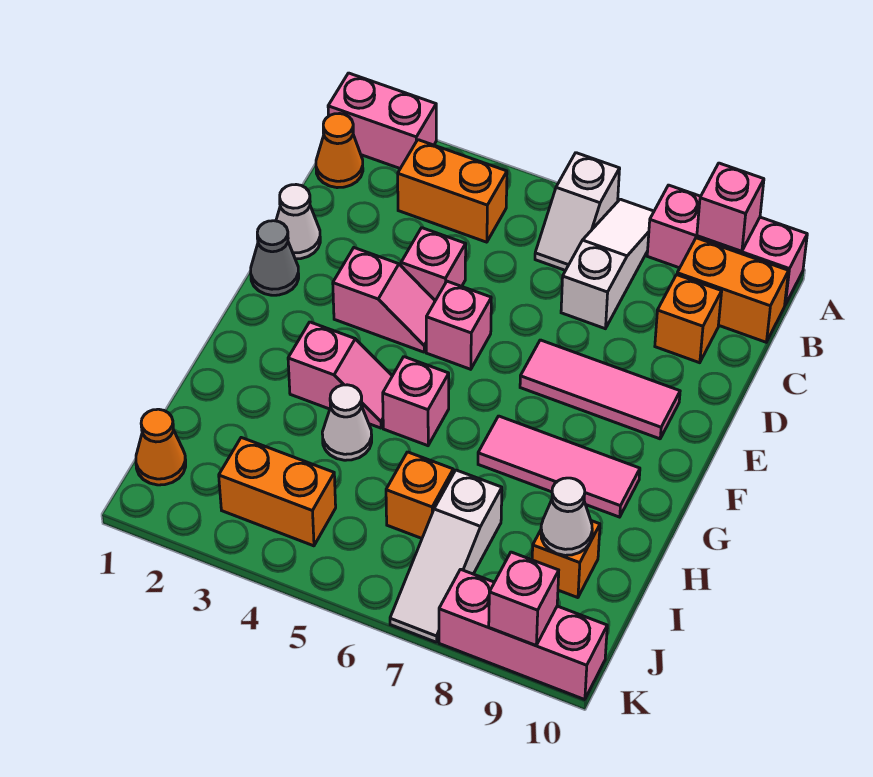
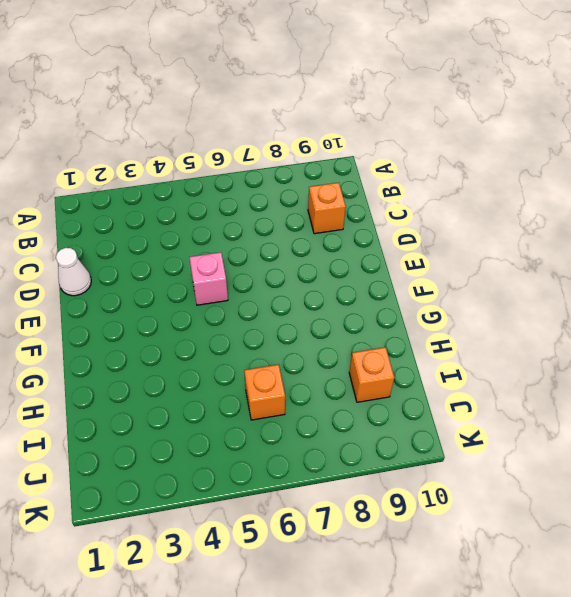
none -> pink brick A1:A2 level 1
none -> white slope A6:B6 level 1 top A
none -> white slope A7:C7 level 1 top C

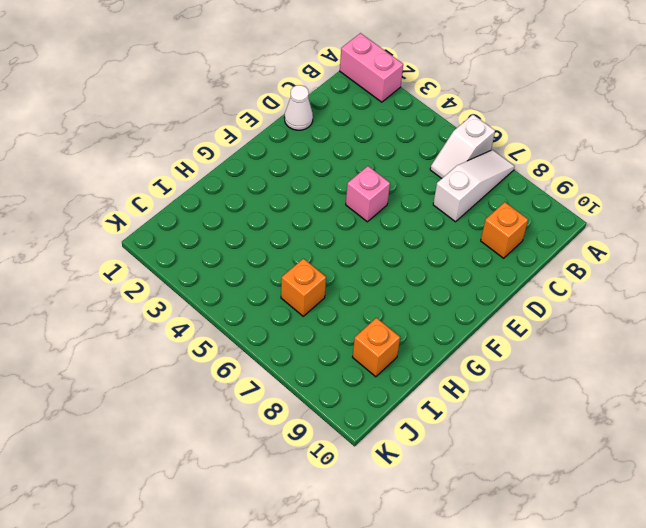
none -> pink brick A8:A10 level 1
none -> orange cone B1 level 1
none -> orange brick B3:B4 level 1

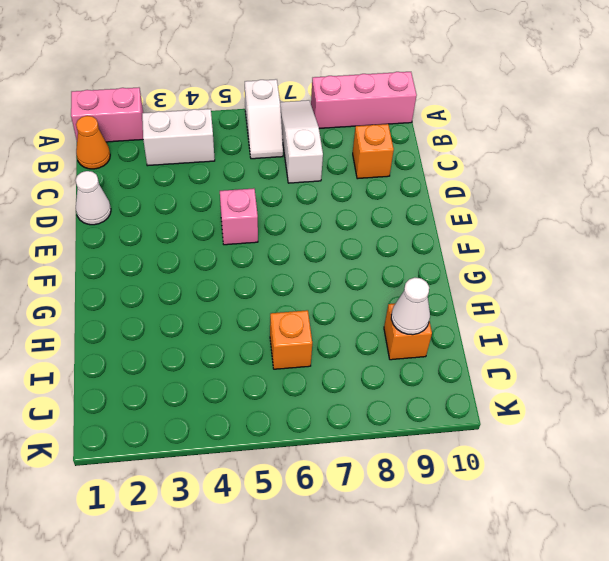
white brick B3:B4 level 1 -> orange brick B3:B4 level 1
none -> orange brick B9:B10 level 1
none -> pink brick D4 level 1
none -> grey cone E1 level 1

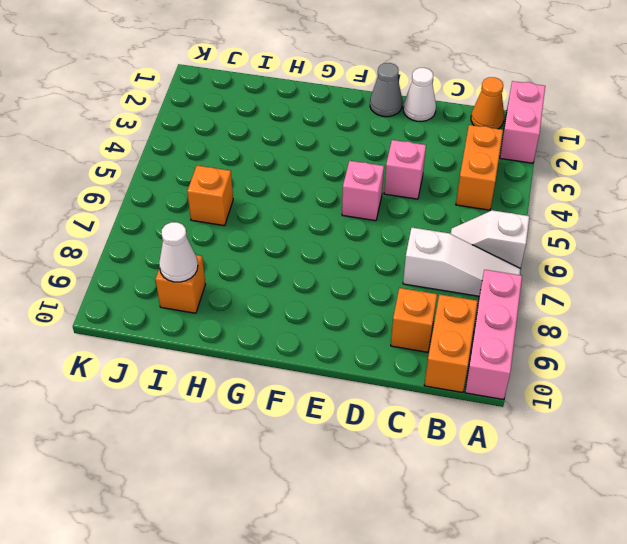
none -> pink slope E3:E4 level 1 top 3
none -> pink tile E7:E9 level 1
none -> pink slope G3:G4 level 1 top 3

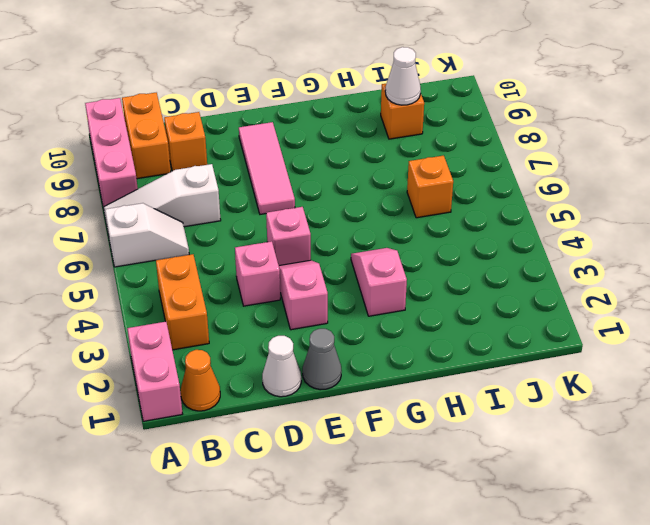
none -> pink brick G5 level 1
none -> pink tile G7:G9 level 1
none -> white cone H4 level 1

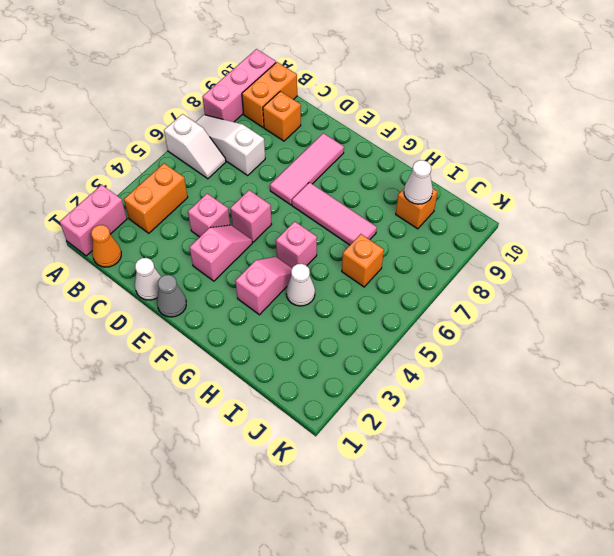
pink tile F7:H7 level 1 -> pink tile G7:G9 level 1
none -> white slope I7:K7 level 1 top I
none -> orange cone J1 level 1
none -> orange brick J3:J4 level 1

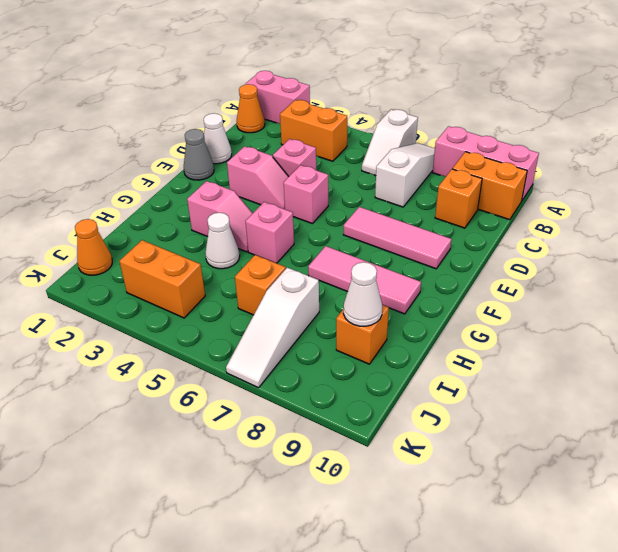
none -> pink brick K8:K10 level 1
none -> pink brick A9 level 2
none -> pink brick K9 level 2

